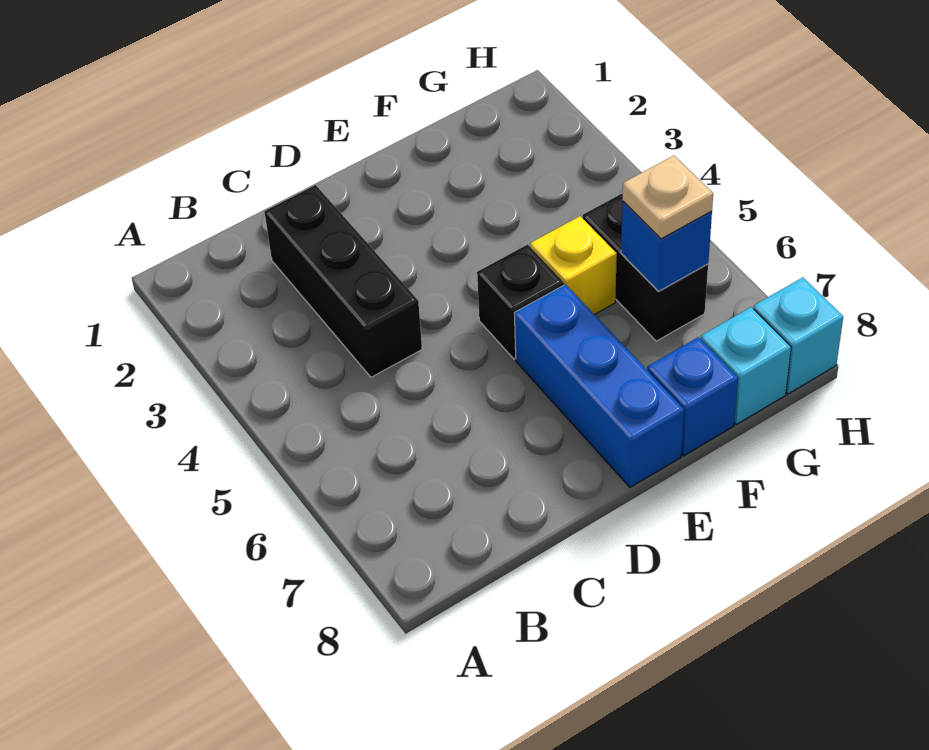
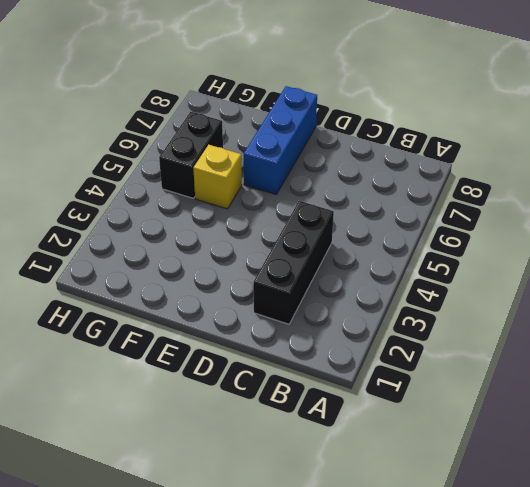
none -> black brick E5 level 1
none -> blue brick F8 level 1

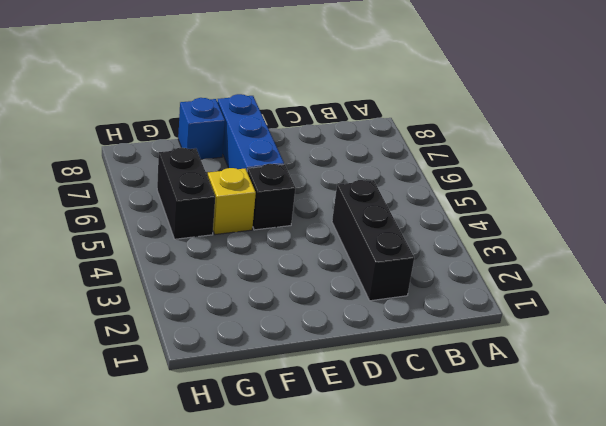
none -> cyan brick G8 level 1
none -> cyan brick H8 level 1

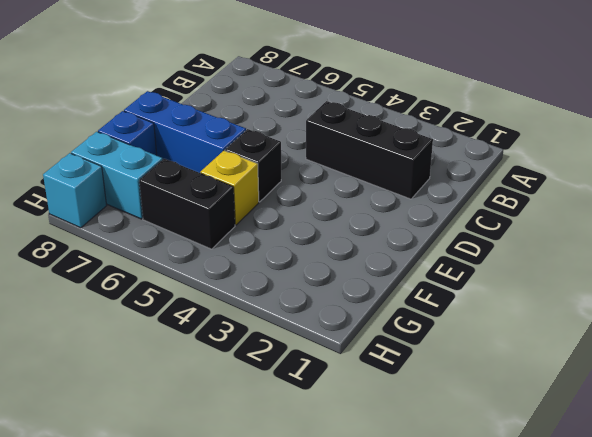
cyan brick G7:G8 level 1 -> cyan brick G8 level 1
none -> blue brick G6 level 2
none -> tan plate G6 level 3

